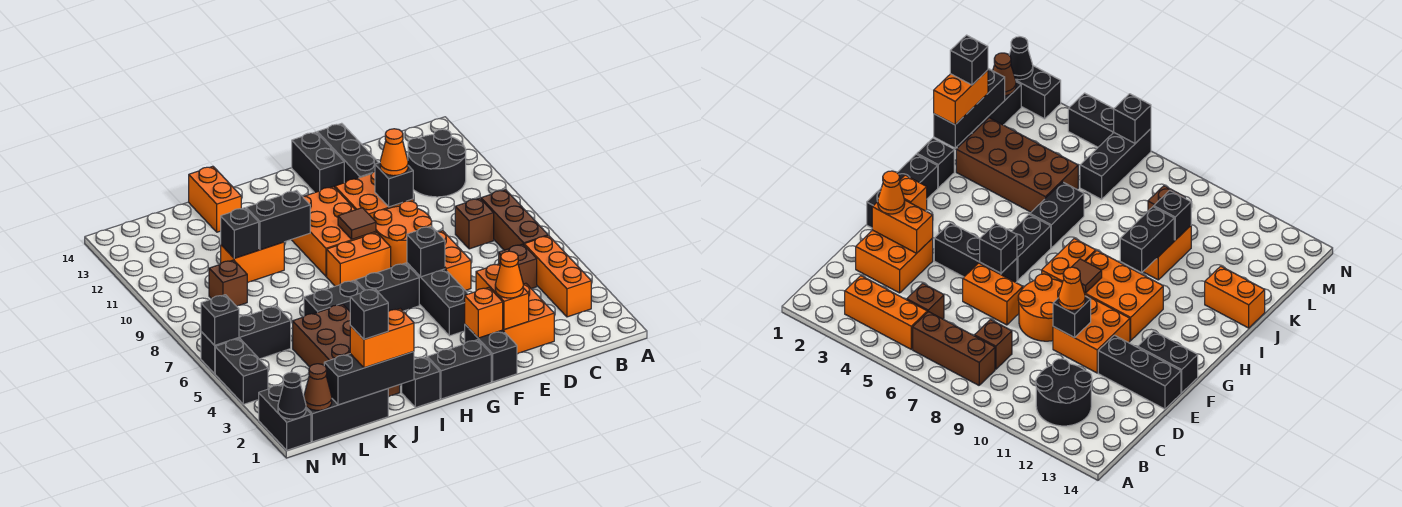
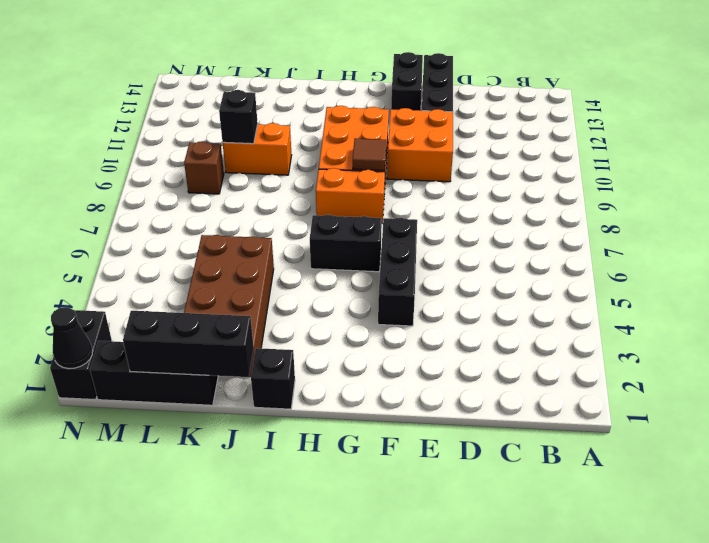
none -> orange brick B3:B5 level 1
none -> brown brick B6:B8 level 1
none -> black round brick B11:C12 level 1
none -> brown brick C5 level 1

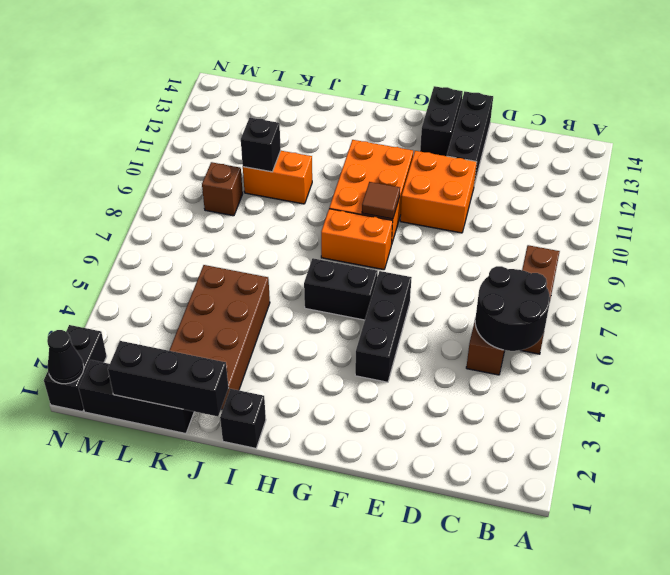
black round brick B5:C6 level 2 -> black round brick B11:C12 level 1
none -> orange brick B3:B5 level 1
none -> brown brick C8 level 1
none -> orange brick D2:E3 level 1
none -> orange brick E6:E7 level 1

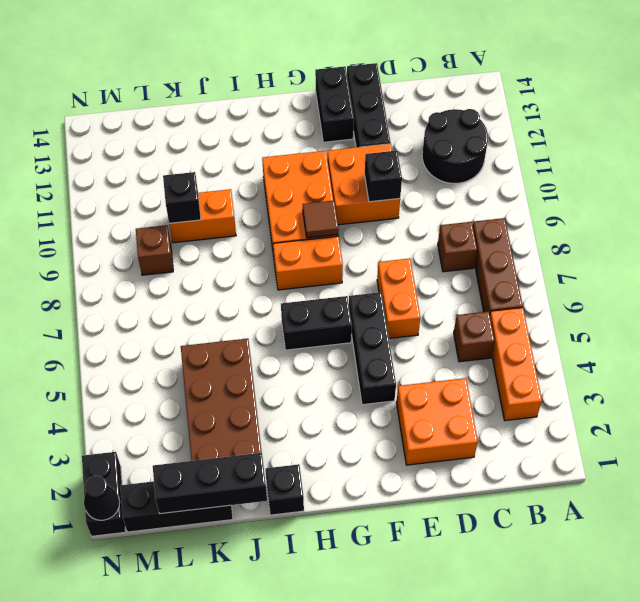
none -> orange round brick E8:F9 level 1
none -> black brick F1:F2 level 1
none -> black brick G1:H1 level 1
none -> black brick I6:J6 level 1

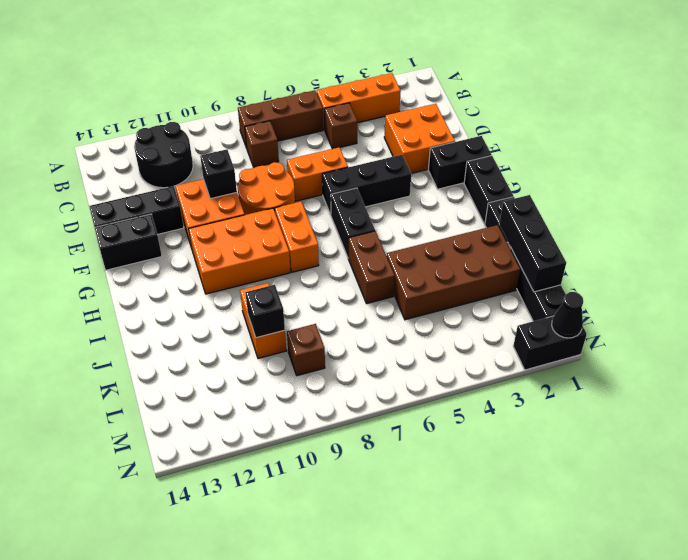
brown brick I6:J6 level 1 -> black brick I6:J6 level 1
none -> orange brick J13:J14 level 1
none -> black brick L6:N6 level 1
none -> black brick N4:N5 level 1
none -> orange brick E2:E3 level 2

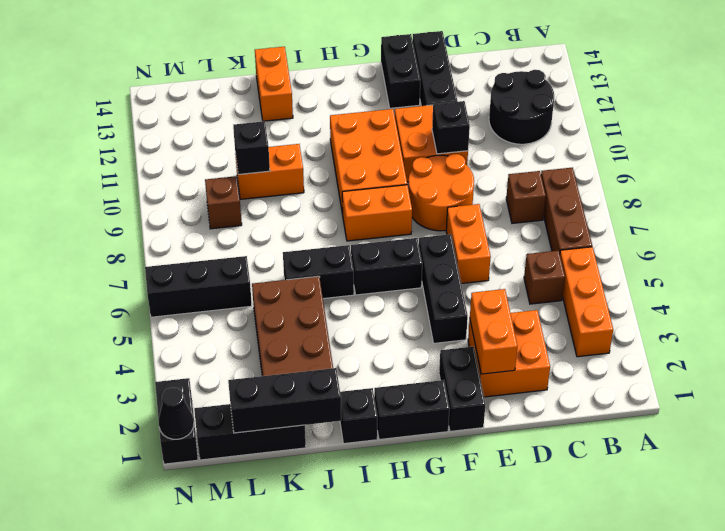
none -> black brick N4:N5 level 1
none -> orange brick F2 level 2
none -> black brick F6 level 2
none -> brown tile G9 level 2

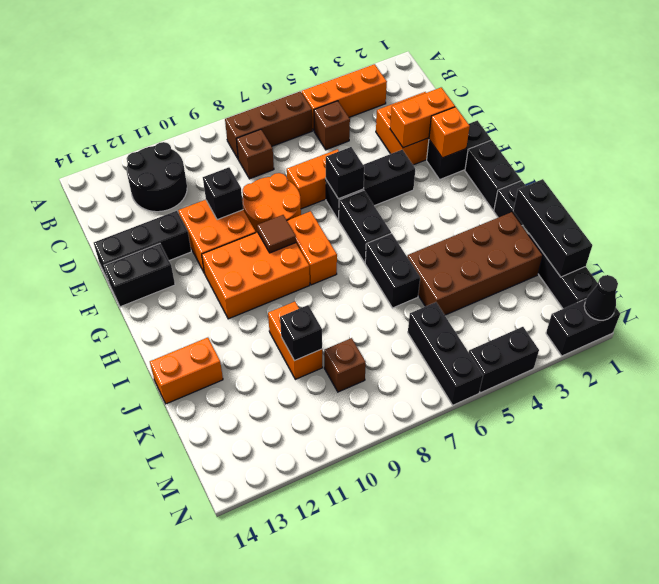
none -> black brick I10:J10 level 2
none -> brown cone M1 level 2
none -> black brick N6 level 2
none -> orange cone E2 level 3

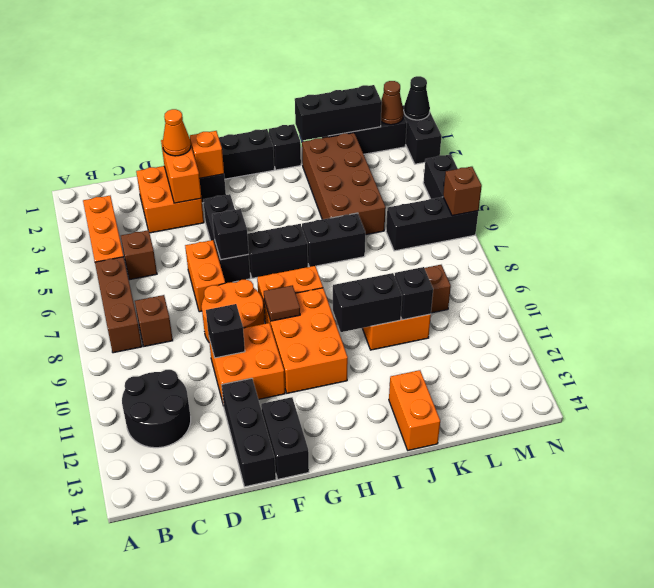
brown brick N6 level 2 -> black brick N6 level 2
none -> orange cone E10 level 3
none -> orange brick J1:K1 level 3
none -> black brick K1 level 4

